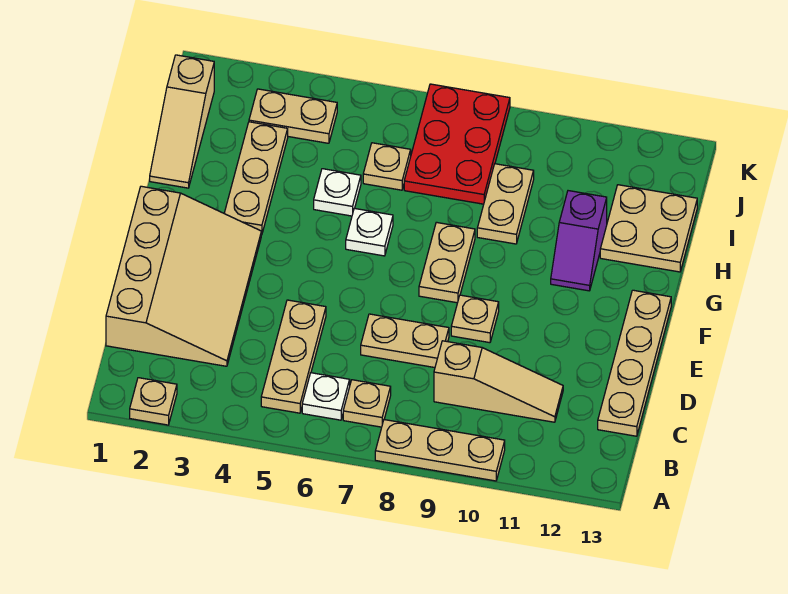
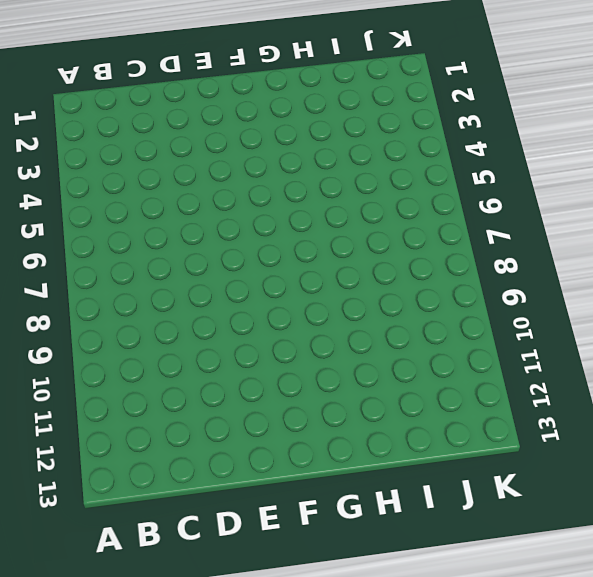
none -> tan plate A2 level 1
none -> tan plate A8:A10 level 1
none -> tan plate B5:D5 level 1

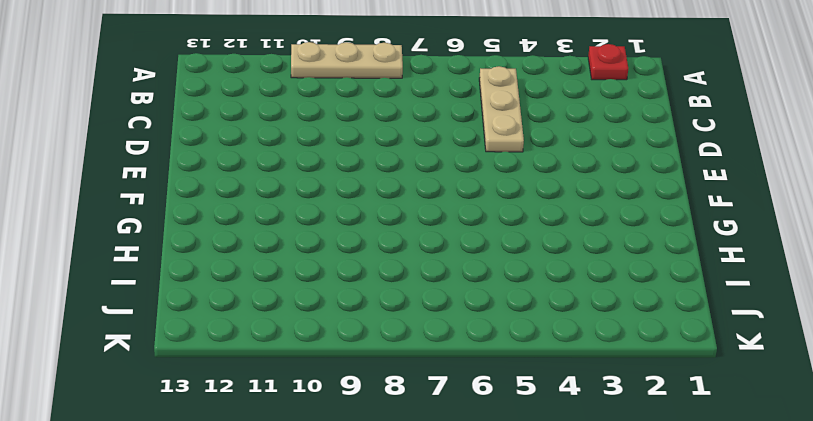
red plate A2 level 1 -> tan plate A2 level 1
none -> white plate B6 level 1
none -> tan plate B7 level 1
none -> tan slope C1:F3 level 1 top 1

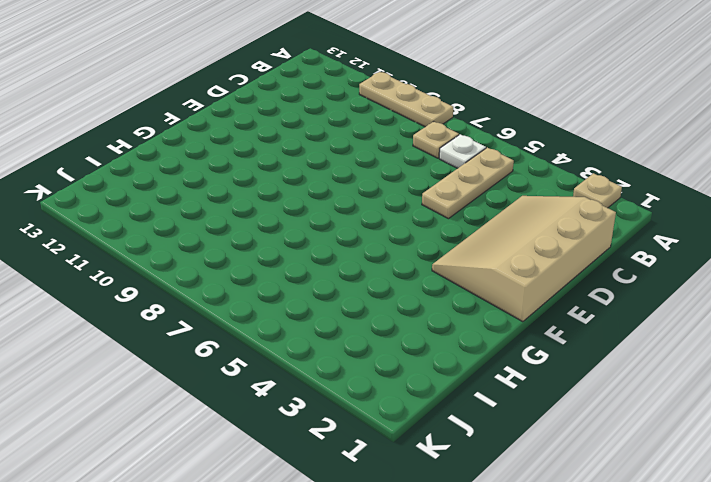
none -> tan slope C9:C11 level 1 top 9
none -> tan plate C13:F13 level 1
none -> tan plate D7:D8 level 1

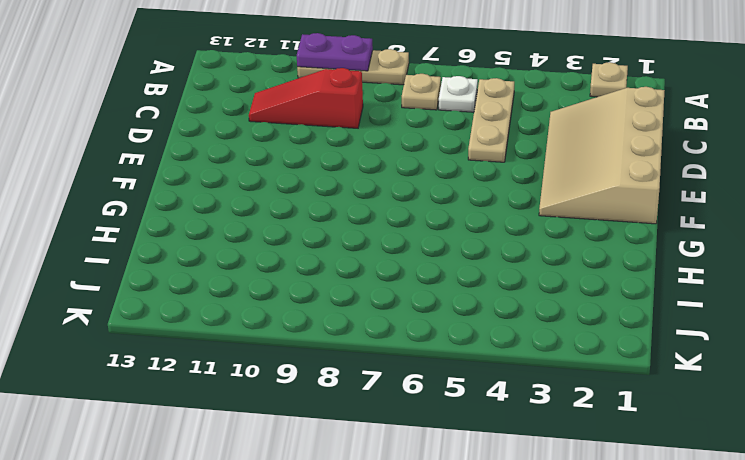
purple plate A9:A10 level 2 -> none
red slope C9:C11 level 1 top 9 -> tan slope C9:C11 level 1 top 9
none -> tan plate C13:F13 level 1
none -> tan plate D7:D8 level 1
none -> tan plate E9 level 1

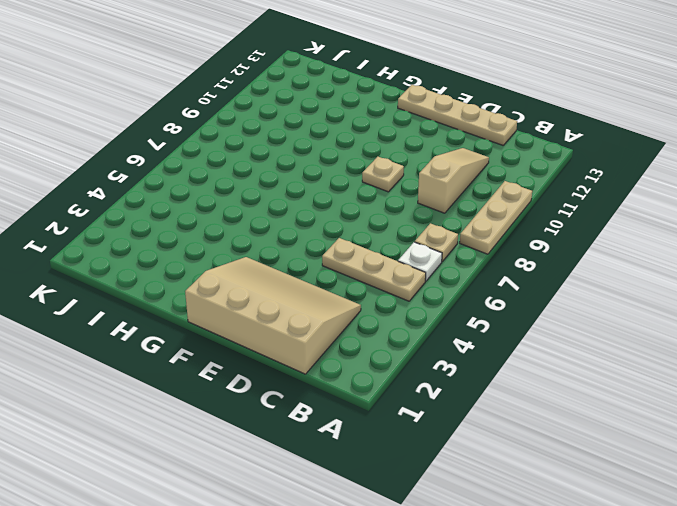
none -> tan plate A2 level 1
none -> tan plate D7:D8 level 1
none -> tan plate F8:G8 level 1

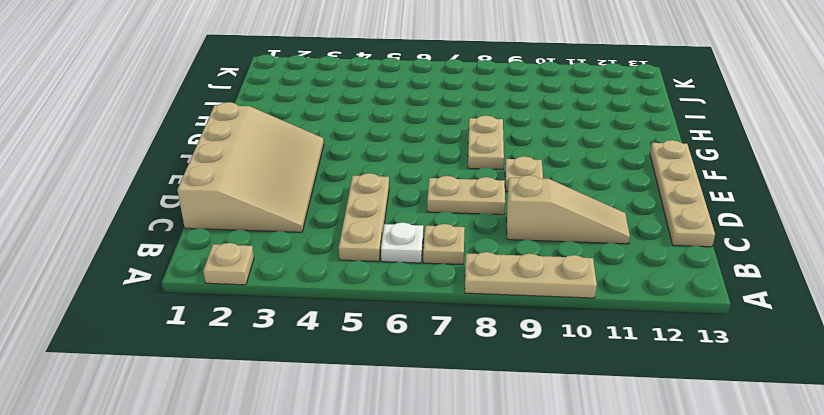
none -> tan plate G3:I3 level 1
none -> white plate G6 level 1
none -> purple slope G11:H11 level 1 top H

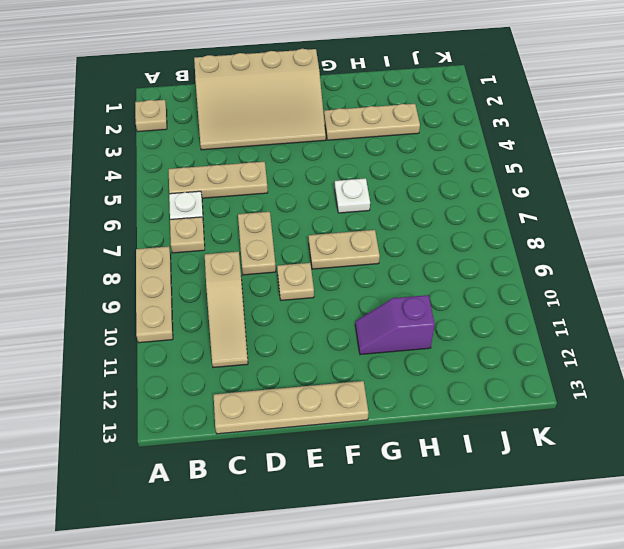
none -> tan slope H1:J1 level 1 top J
none -> white plate H5 level 1
none -> tan plate H9:I9 level 1

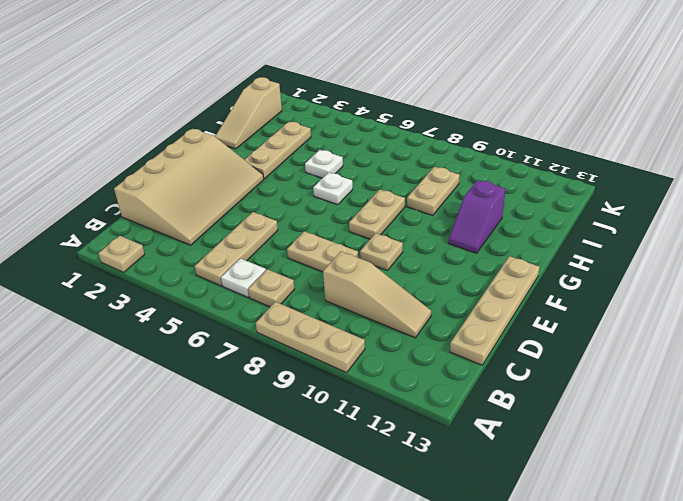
none -> tan plate H12:I13 level 1
none -> tan plate I6 level 1
none -> red plate I7:K8 level 1

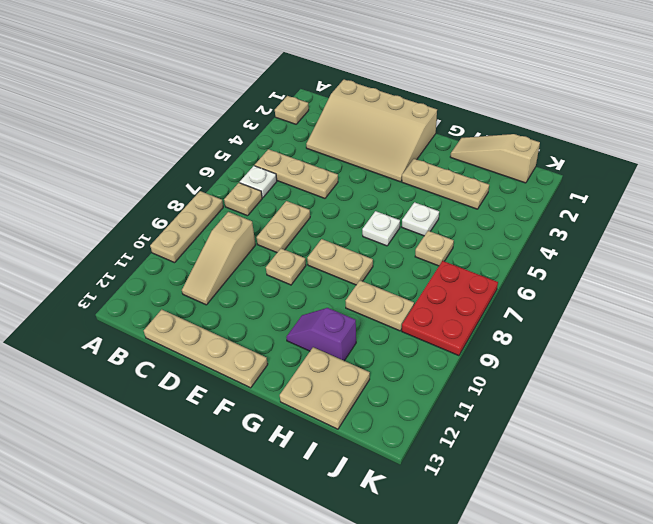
red plate J7:K9 level 1 -> red plate I7:K8 level 1
none -> tan plate J3:J4 level 1

